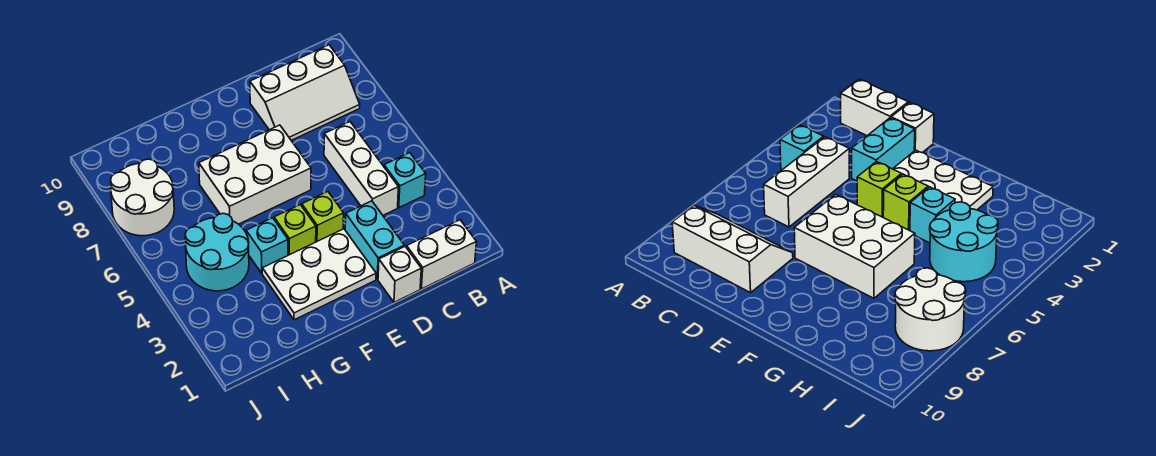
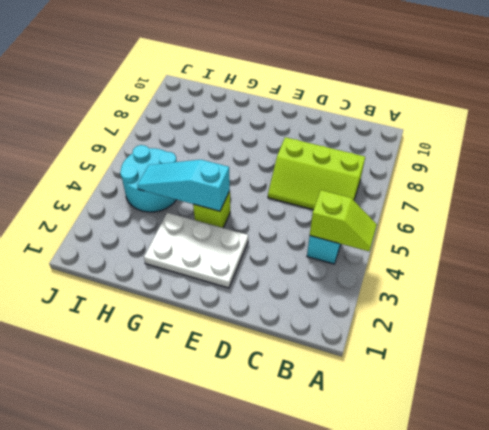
lime slope A4:B4 level 2 top B -> none
lime slope B6:D7 level 1 top 7 -> white brick C4:C6 level 1
cyan slope F4:H4 level 2 top F -> none
none -> white brick B1:C1 level 1
none -> white slope B8:D9 level 1 top 9
none -> white brick D1 level 1

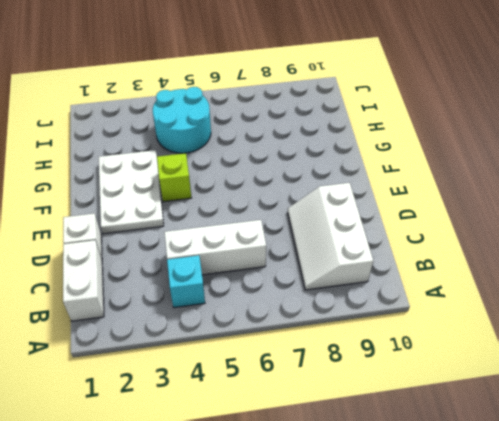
none -> cyan brick D2:D3 level 1
none -> lime brick E4 level 1
none -> white brick E6:G7 level 1

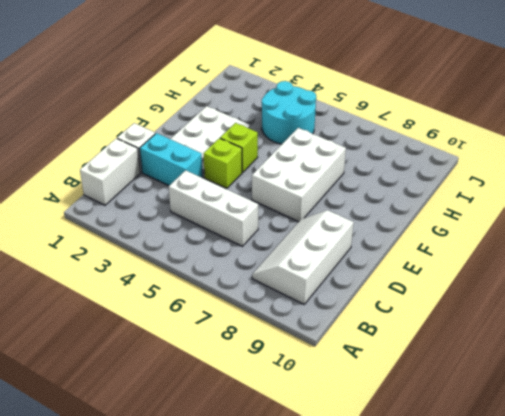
none -> cyan brick B4 level 1
none -> cyan brick G4 level 1
none -> white round brick I7:J8 level 1

